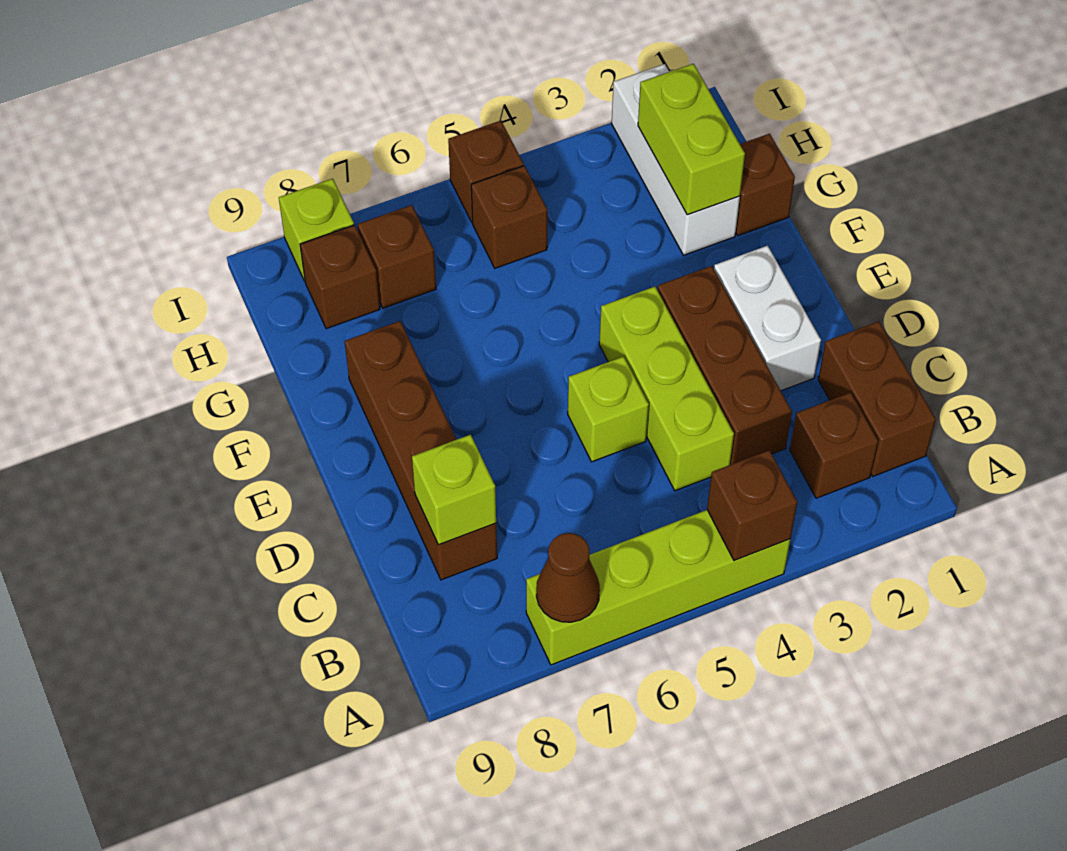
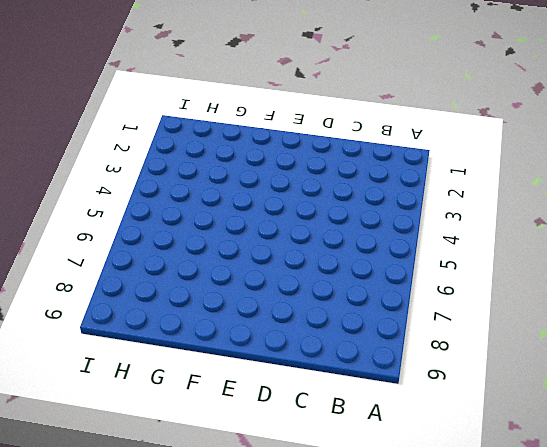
none -> lime brick A4:A7 level 1
none -> brown brick B1:C1 level 1
none -> brown brick B2 level 1

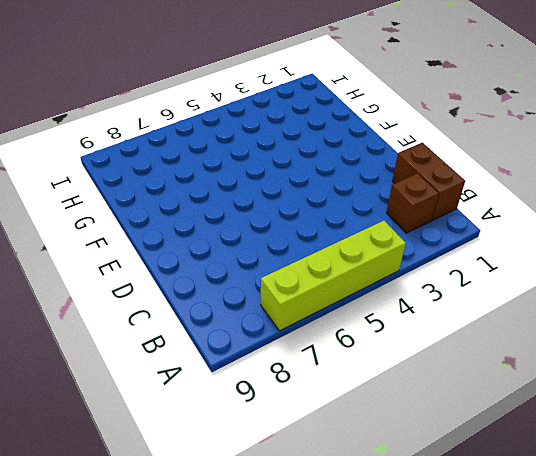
none -> brown brick C3:E3 level 1
none -> lime brick C4:E4 level 1
none -> brown brick C8:F8 level 1

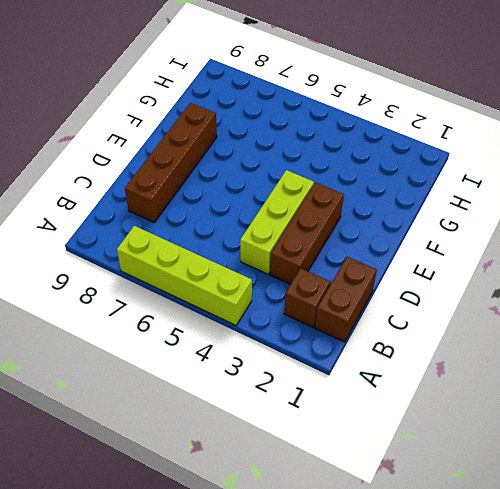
none -> white brick D2:E2 level 1
none -> lime brick D5 level 1
none -> brown brick G1 level 1

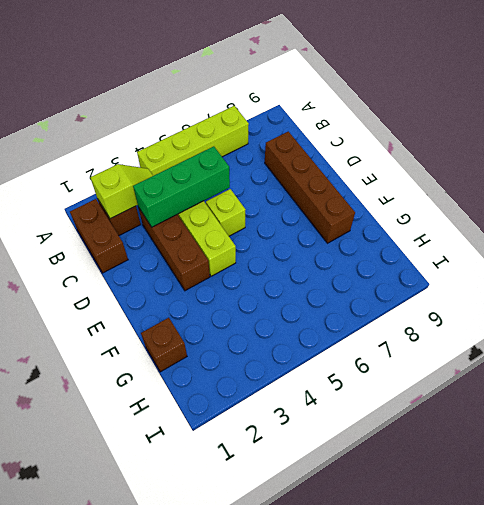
lime slope B2:B3 level 2 top 2 -> none
green brick C3:C5 level 2 -> none
none -> white brick D2:E2 level 1
none -> white brick G2:I2 level 1
none -> brown brick H5 level 1

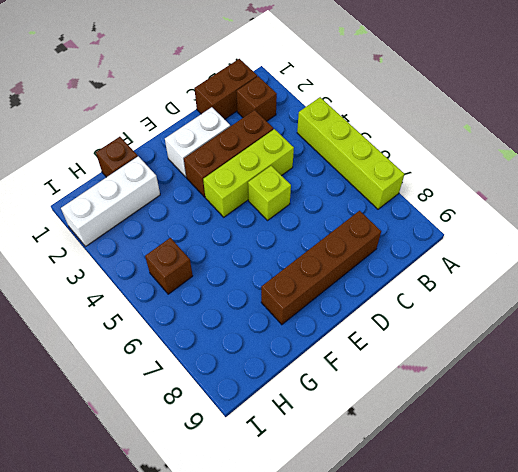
none -> brown brick H7 level 1
none -> brown brick H8 level 1
none -> brown brick I5 level 1

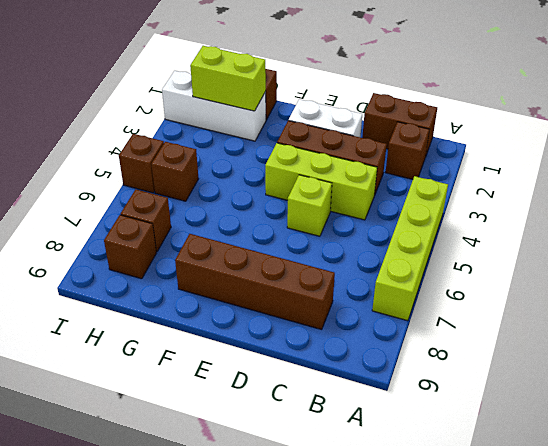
none -> lime brick I8 level 1
none -> brown brick A4 level 2
none -> brown cone A7 level 2

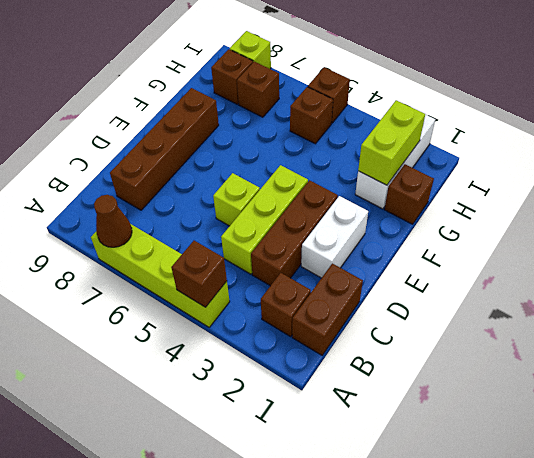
none -> lime brick C8 level 2

